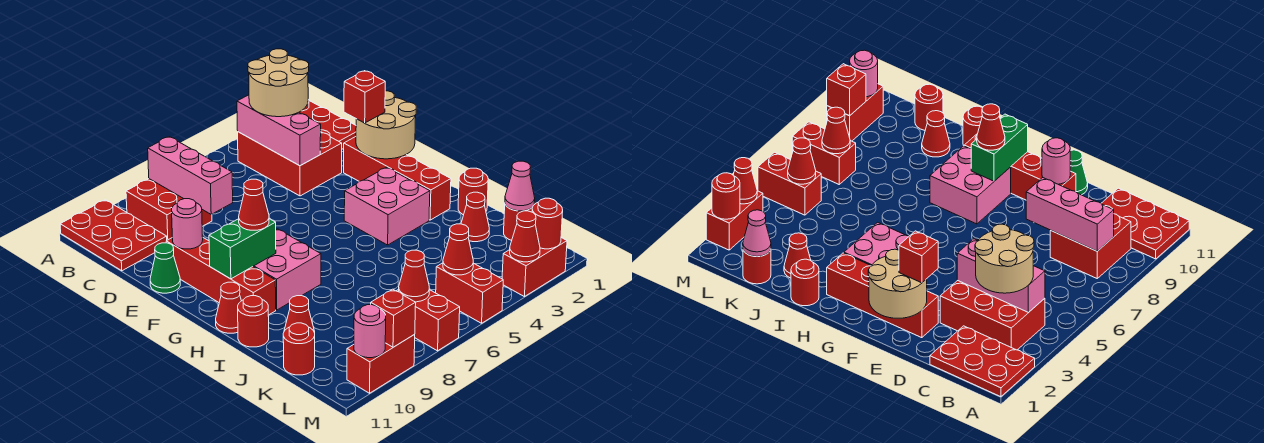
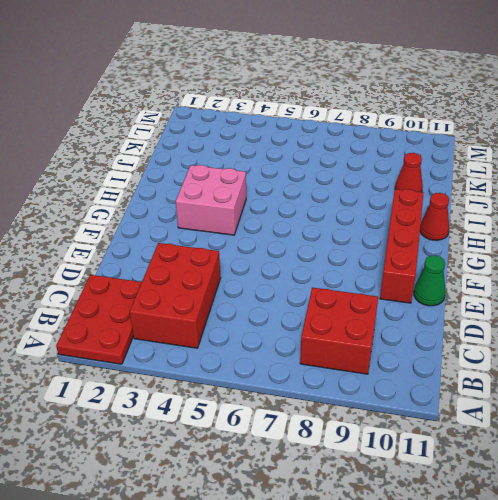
none -> red plate A10:C11 level 1
none -> red brick E2:H2 level 1
none -> pink brick G8:H9 level 1
none -> red round brick I1 level 1

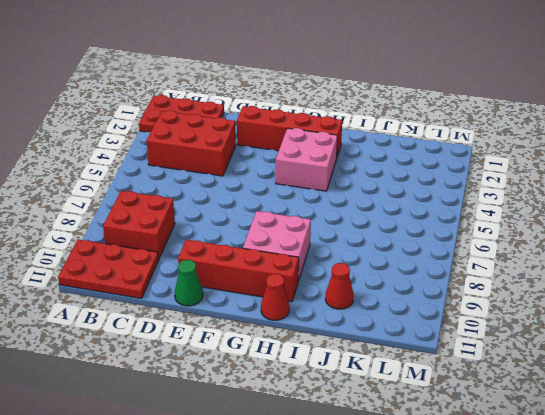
none -> red round brick I1 level 1
none -> red round brick I11 level 1
none -> red cone J2 level 1
none -> red round brick K1 level 1

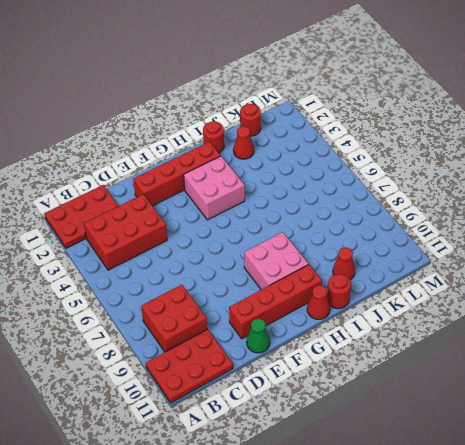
none -> red round brick K11 level 1
none -> red brick L5:M5 level 1
none -> red brick L7:M7 level 1
none -> red brick M2:M3 level 1

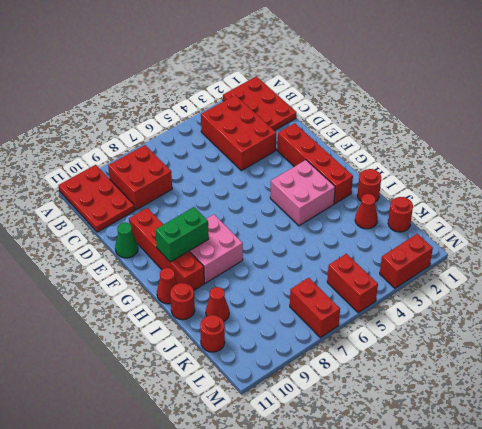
none -> red brick M9:M10 level 1
none -> pink brick B4:D4 level 2
none -> pink brick B8:D8 level 2
none -> tan round brick E1:F2 level 2

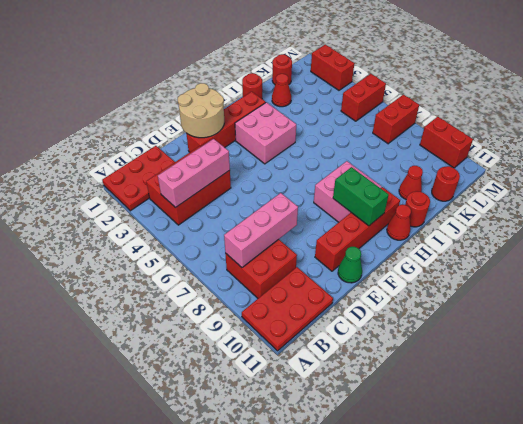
none -> pink round brick E10 level 2
none -> pink cone K1 level 2
none -> red cone L5 level 2
none -> red cone L7 level 2

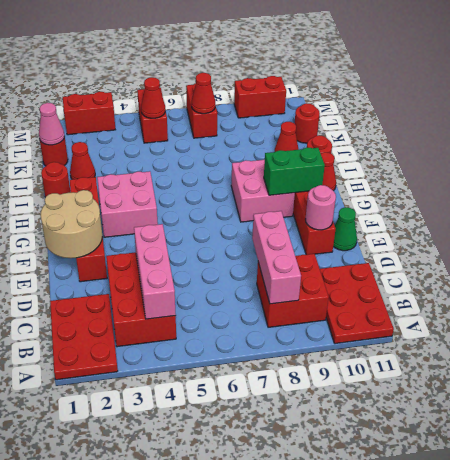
none -> red round brick M2 level 2
none -> red cone M3 level 2
none -> red brick M9 level 2
none -> pink round brick M10 level 2

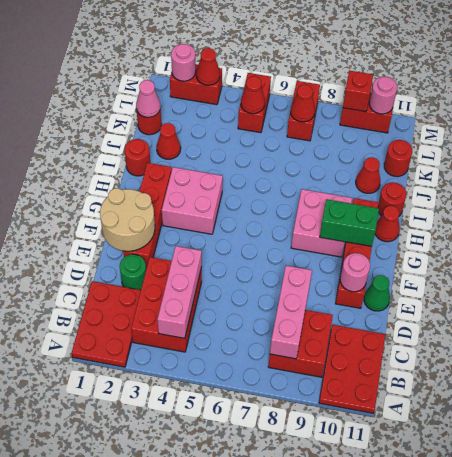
green round brick D2 level 1 -> none
pink round brick M2 level 2 -> red round brick M2 level 2
none -> tan round brick B3:C4 level 3
none -> red brick E2 level 3
none -> red cone G9 level 3

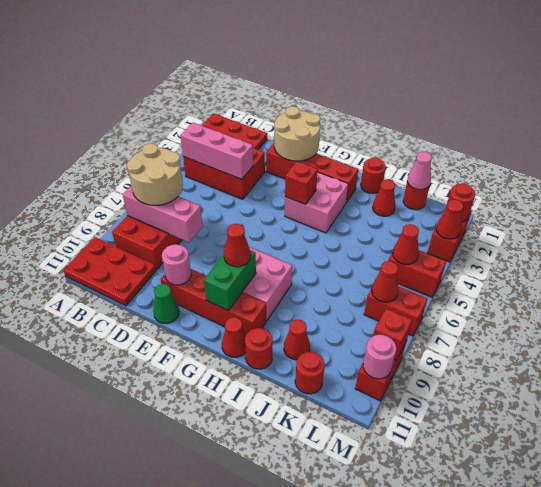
tan round brick B7:C8 level 3 -> tan round brick B3:C4 level 3
red brick G4 level 2 -> red brick E2 level 3

